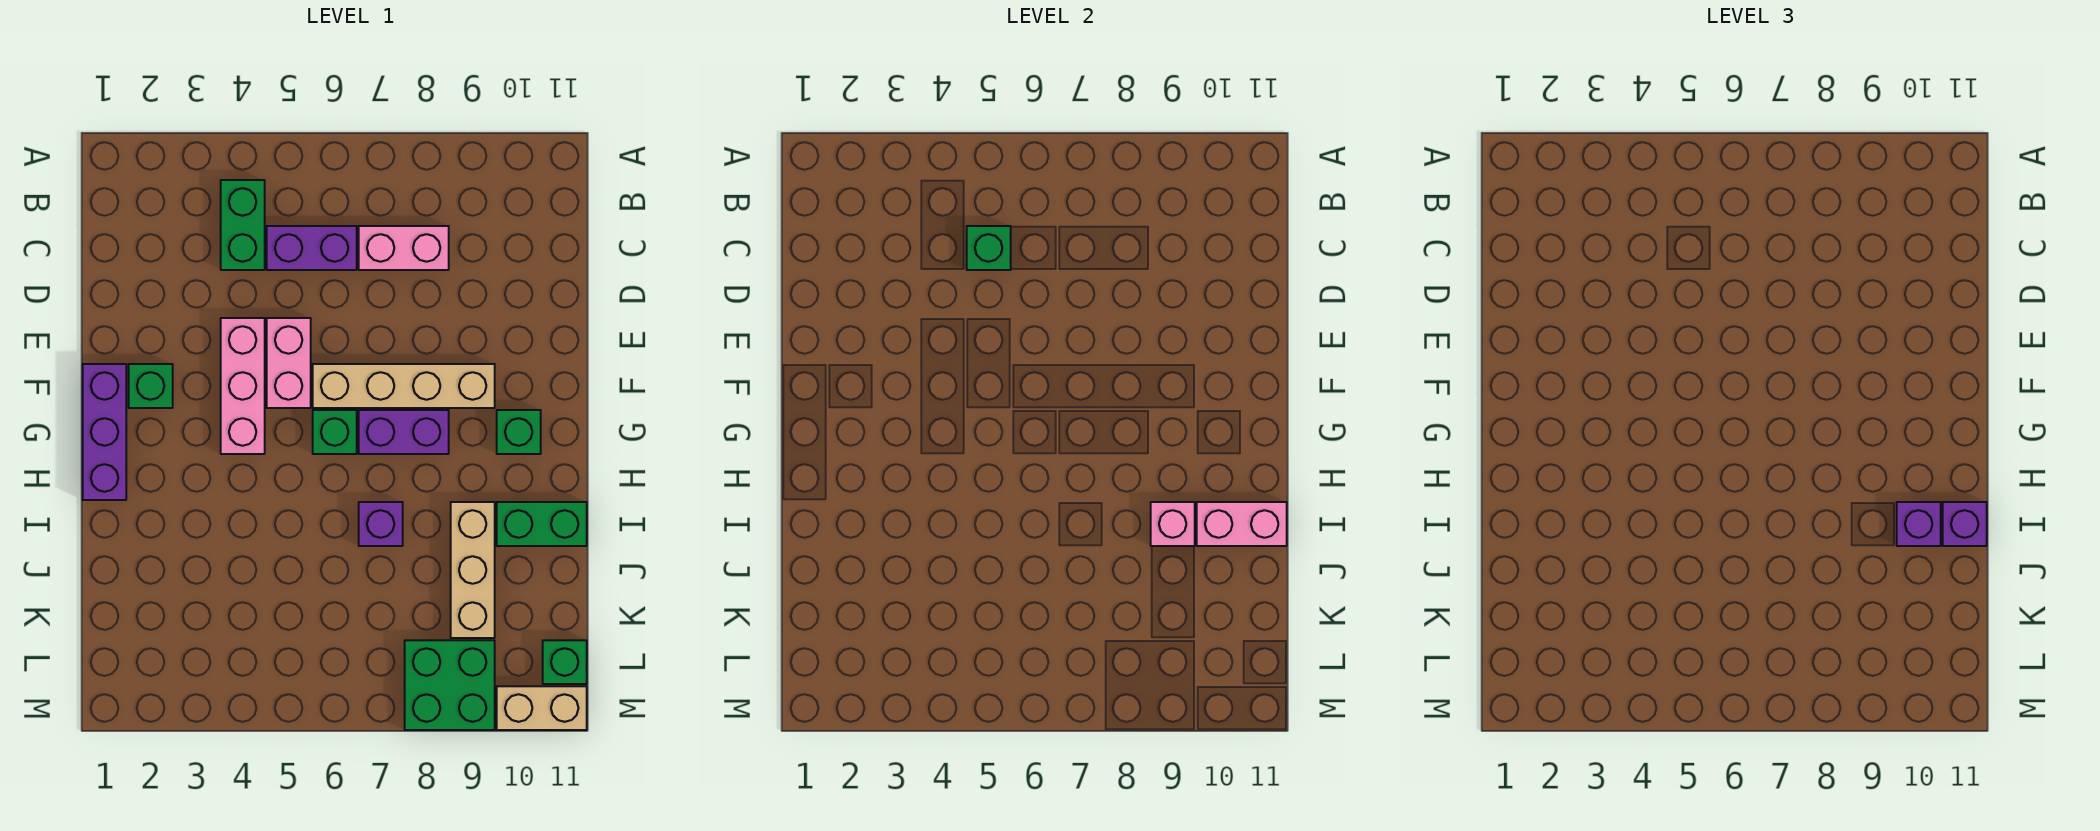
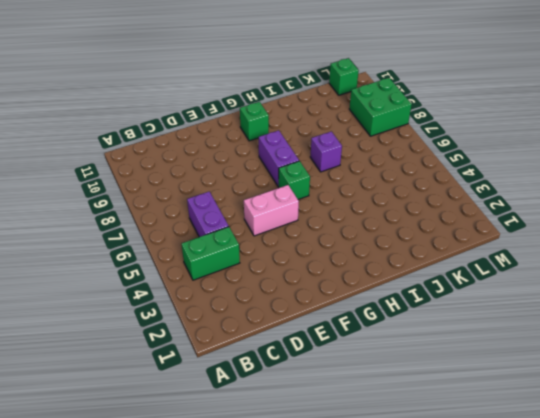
none -> pink brick C7:C8 level 1
none -> pink brick E4:G4 level 1
none -> purple brick F1:H1 level 1

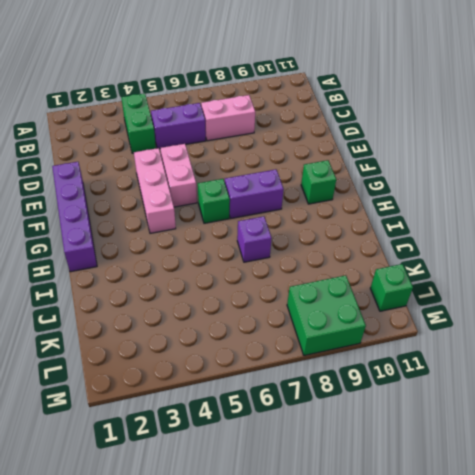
purple brick E1:H1 level 1 -> purple brick F1:H1 level 1
none -> green brick F2 level 1
none -> tan brick F6:F9 level 1
none -> tan brick I9:K9 level 1

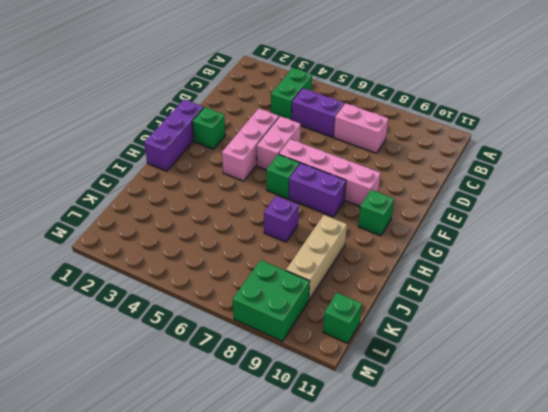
pink brick F6:F9 level 1 -> tan brick F6:F9 level 1
none -> green brick I10:I11 level 1
none -> tan brick M10:M11 level 1
none -> green brick C5 level 2

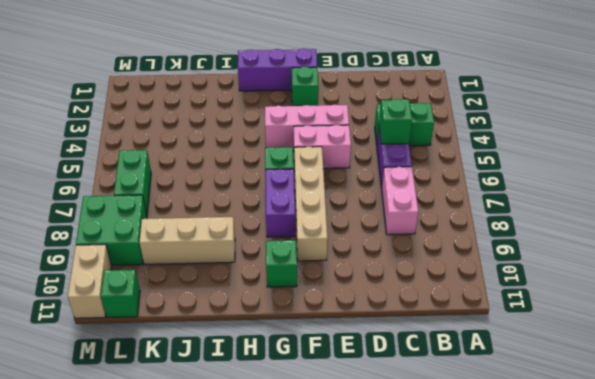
green brick L6:L7 level 1 -> green brick I10:I11 level 1
none -> purple brick I7 level 1
none -> pink brick I9 level 2
none -> pink brick I10:I11 level 2

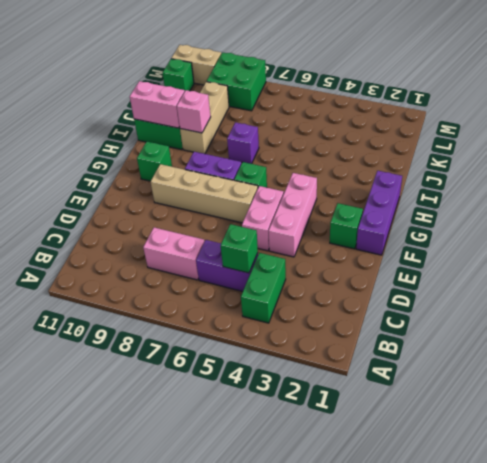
none -> purple brick I10 level 3
none -> purple brick I11 level 3

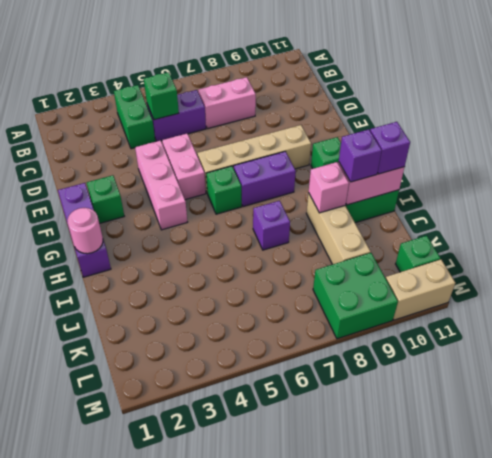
pink round brick H1 level 2 -> none

